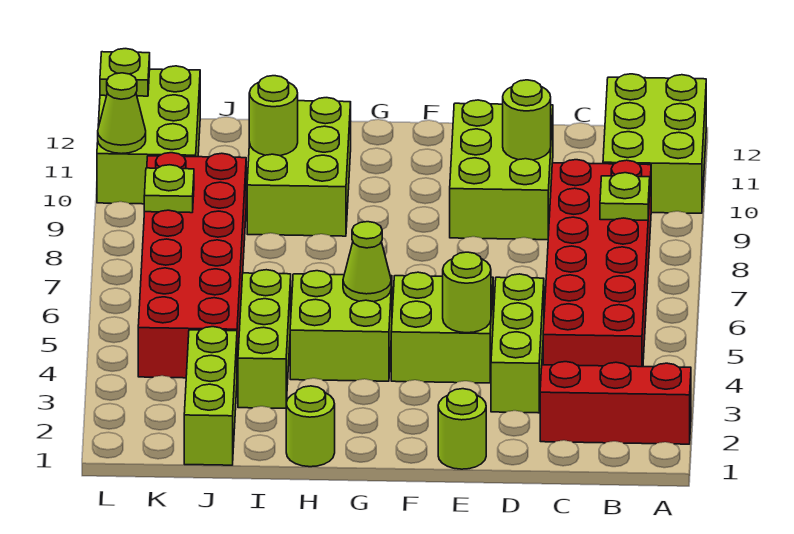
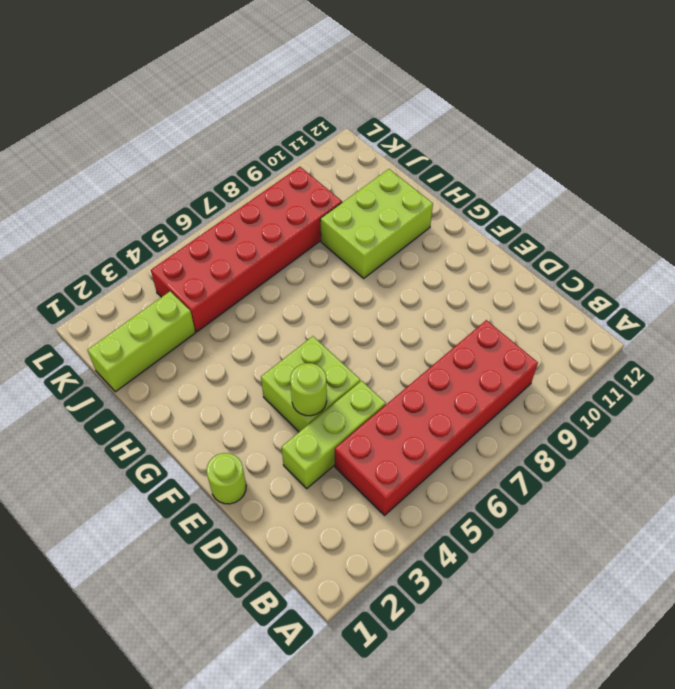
none -> red brick A2:C2 level 1
none -> lime brick A10:B12 level 1
none -> lime brick D9:E11 level 1

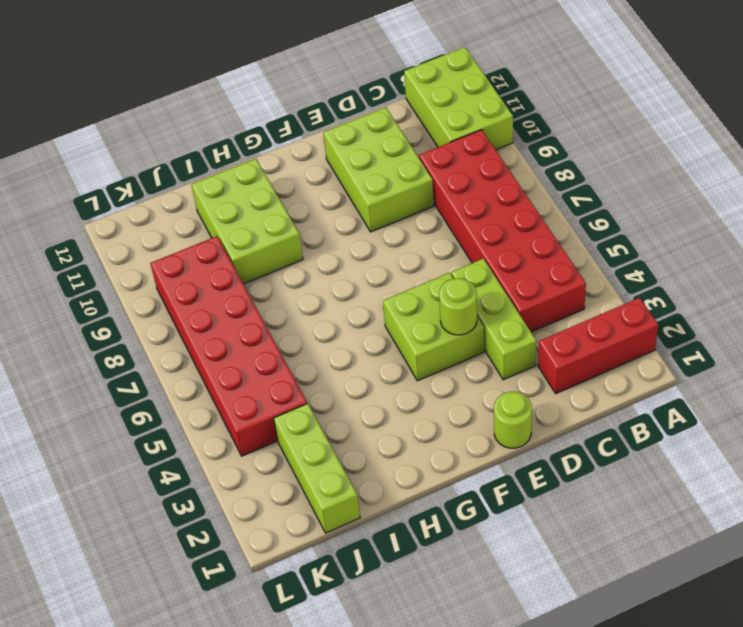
none -> lime brick G4:H5 level 1
none -> lime round brick H1 level 1
none -> lime brick I3:I5 level 1

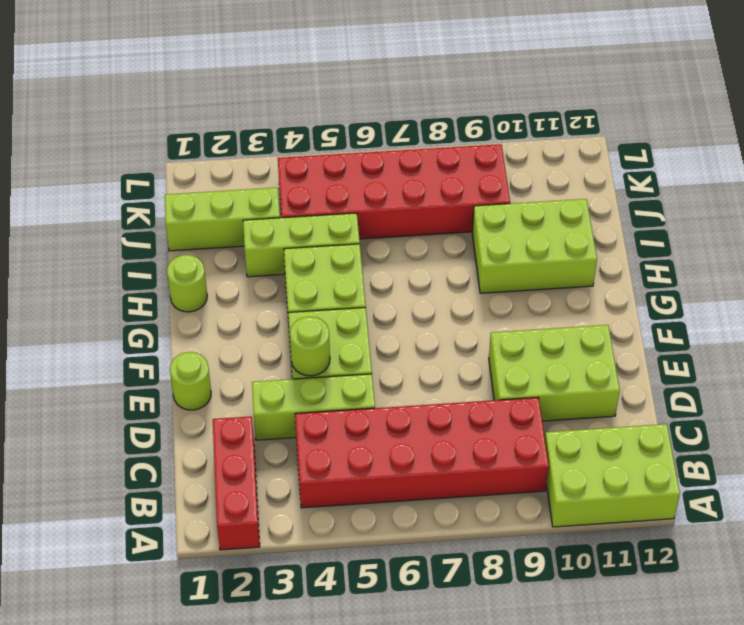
none -> lime brick K10:L12 level 1
none -> lime plate B8 level 2
none -> lime round brick D10 level 2

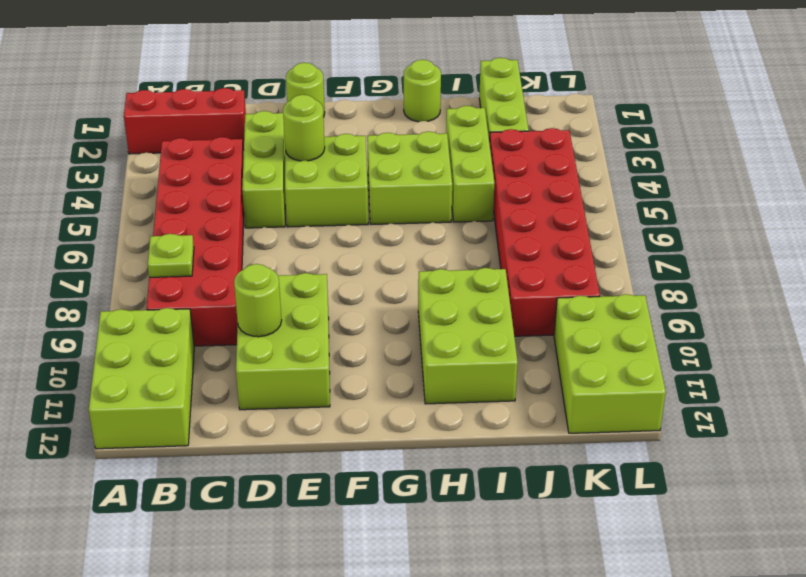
none -> lime cone G5 level 2
none -> lime round brick I10 level 2
none -> lime plate K8 level 2

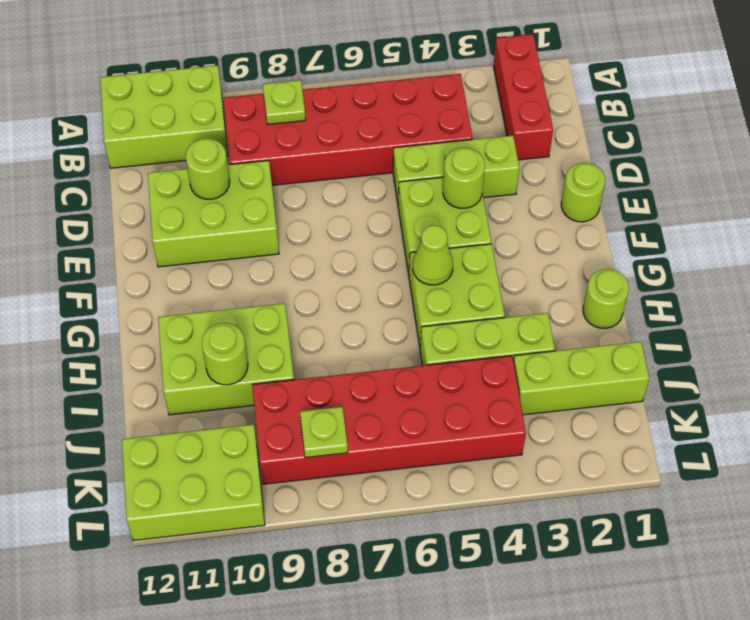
none -> lime cone L10 level 2
none -> lime plate L12 level 2

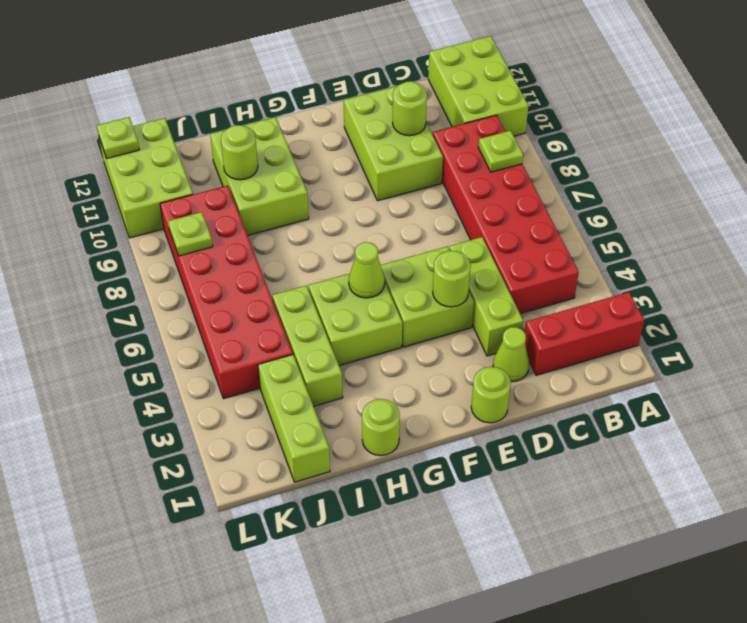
lime cone D2 level 1 -> lime cone L10 level 2

